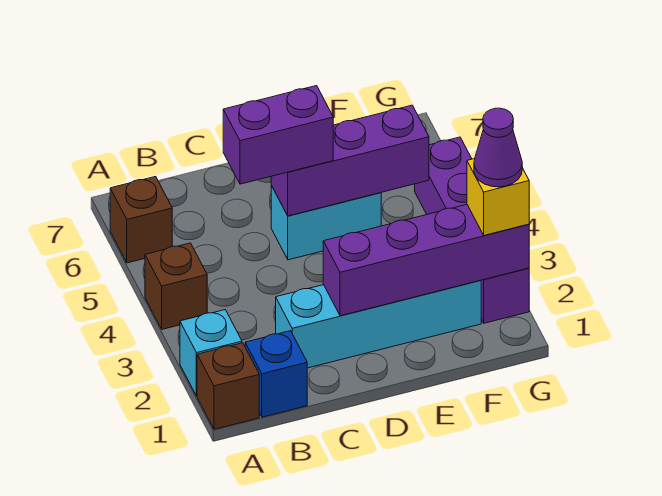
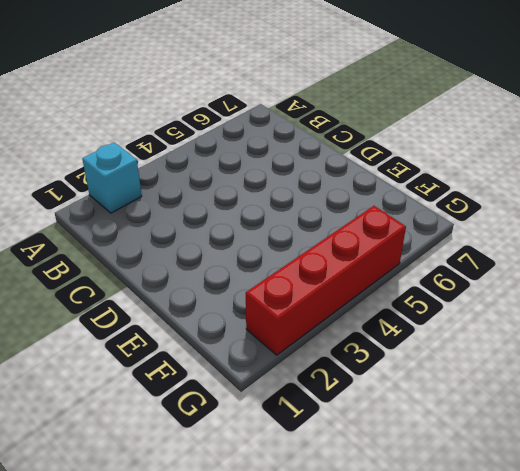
red brick G2:G5 level 1 -> purple brick G2:G5 level 1
none -> brown brick A1 level 1
none -> brown brick A4 level 1
none -> brown brick A6 level 1

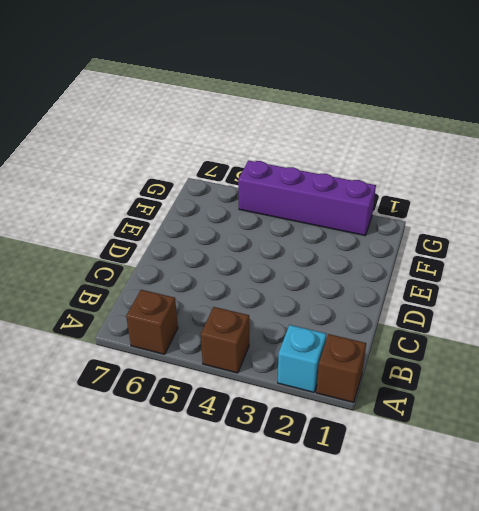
none -> blue brick B1 level 1
none -> cyan brick C2:F2 level 1
none -> cyan brick D5:E5 level 1

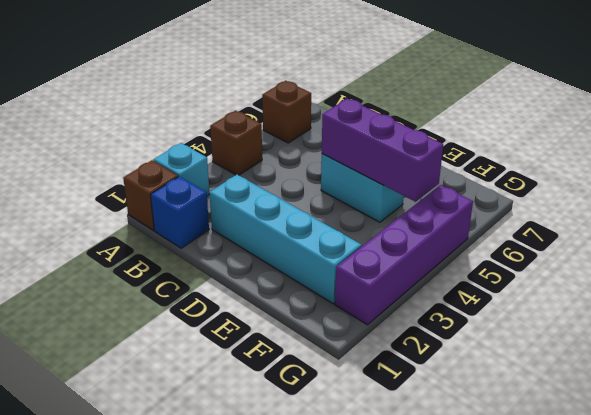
none -> purple brick D2:G2 level 2
none -> purple brick C5:D5 level 3
none -> yellow brick G2 level 3

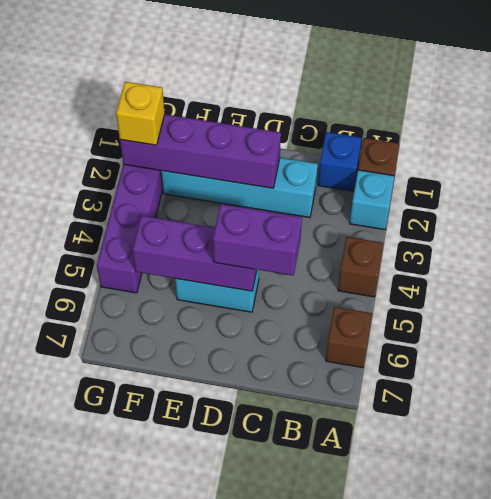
none -> purple cone G2 level 4

